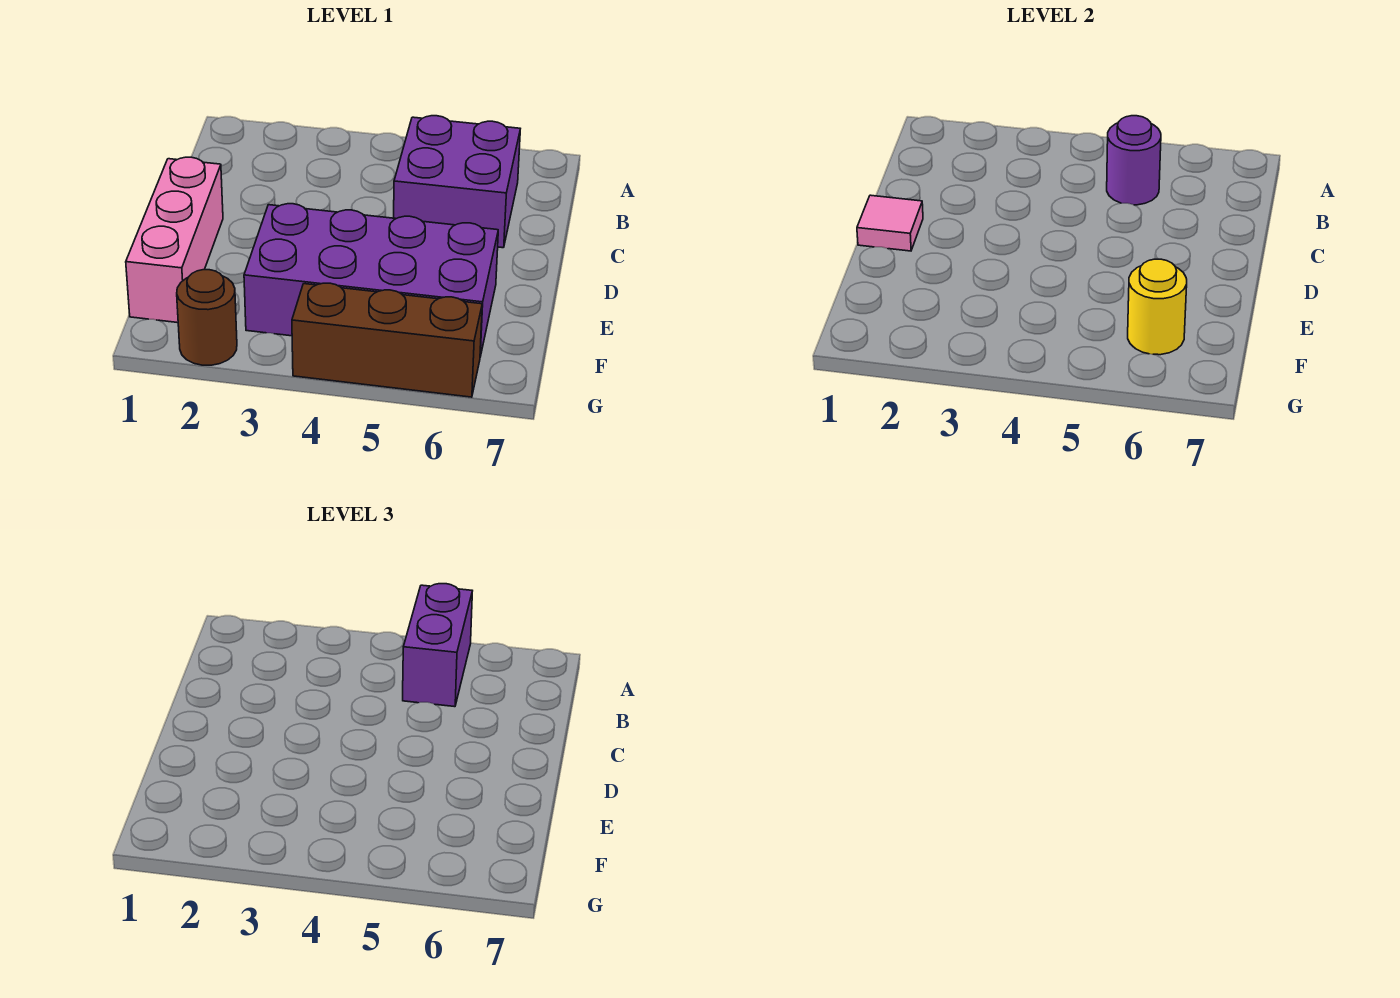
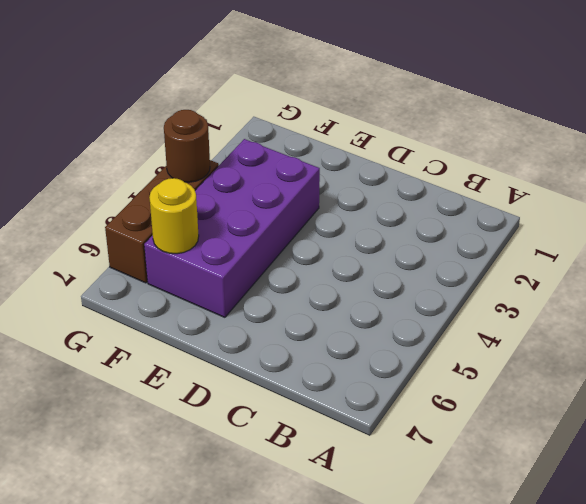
brown round brick G4 level 2 -> brown round brick G2 level 1
none -> purple brick B5:C6 level 1
none -> pink brick D1:F1 level 1

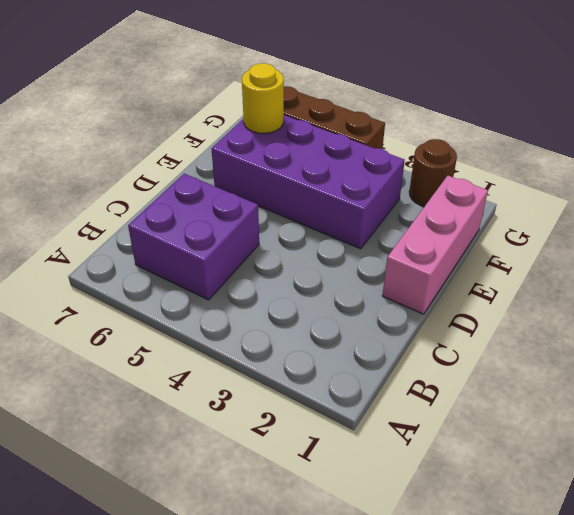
none -> purple round brick B5 level 2
none -> pink tile D1 level 2

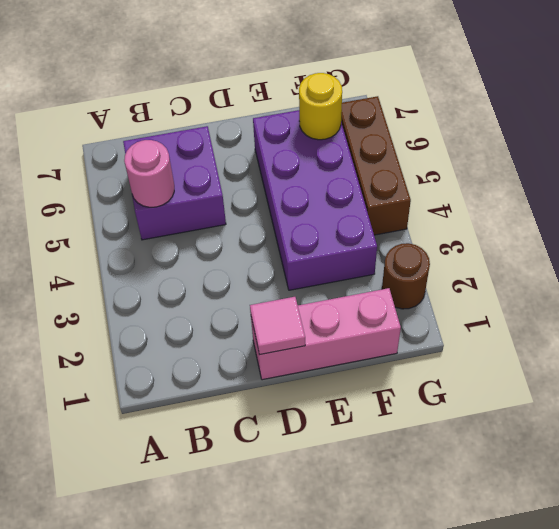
pink round brick B5 level 2 -> purple round brick B5 level 2
none -> purple brick A5:B5 level 3

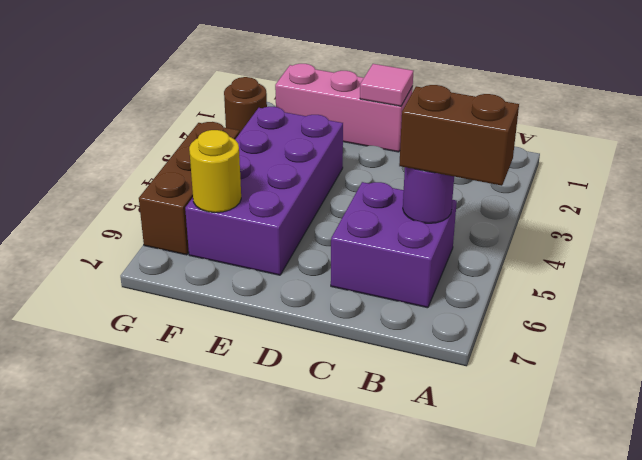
brown brick A5:B5 level 3 -> purple brick A5:B5 level 3

